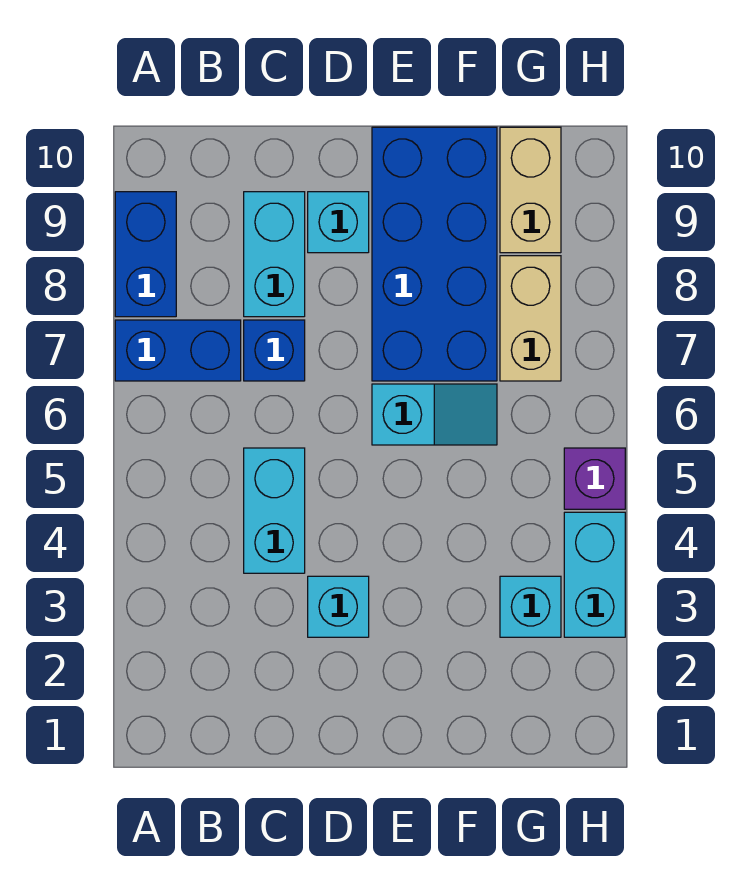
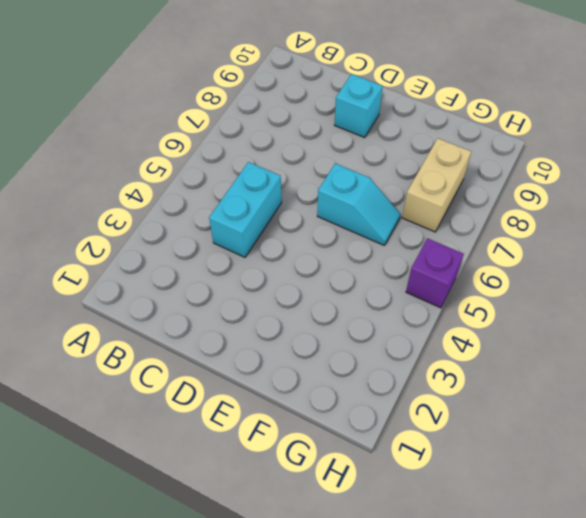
none -> blue brick A7:B7 level 1
none -> blue brick A8:A9 level 1
none -> blue brick C7 level 1

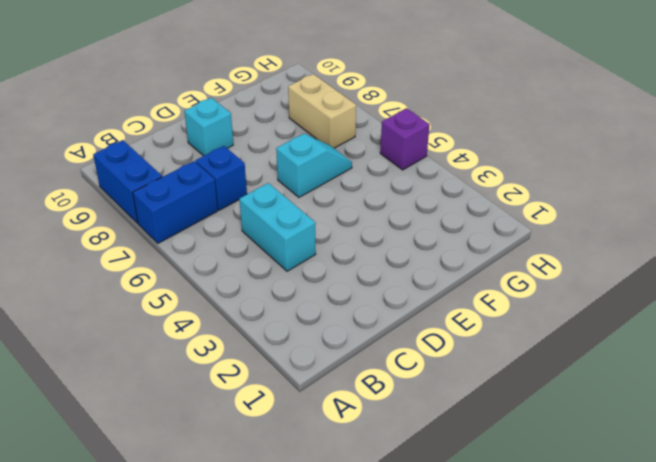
none -> cyan brick C8:C9 level 1
none -> cyan brick D3 level 1
none -> blue brick E7:F10 level 1

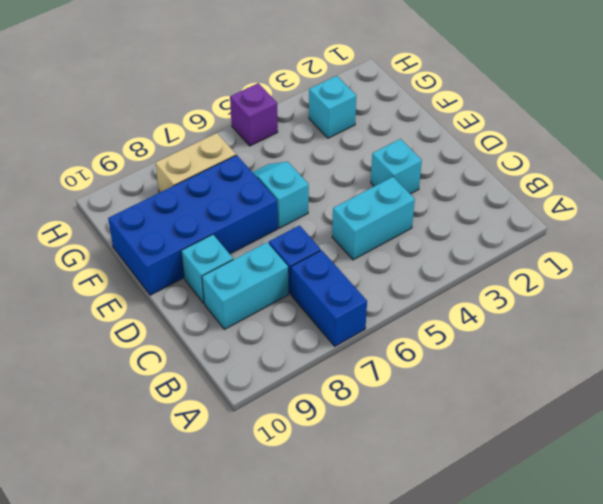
none -> blue brick A8:A9 level 1
none -> tan brick G9:G10 level 1
none -> cyan brick H3:H4 level 1

